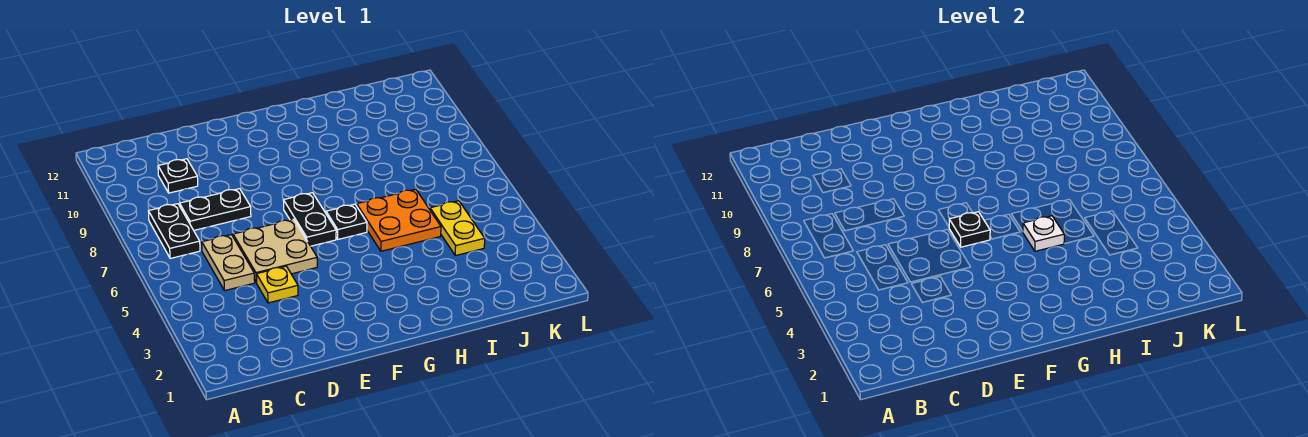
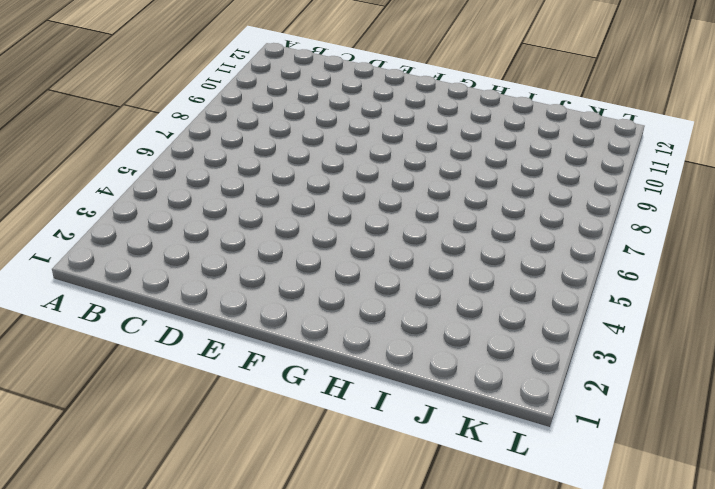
none -> black plate B7:B8 level 1
none -> tan plate C5:C6 level 1
none -> black plate C8:D8 level 1

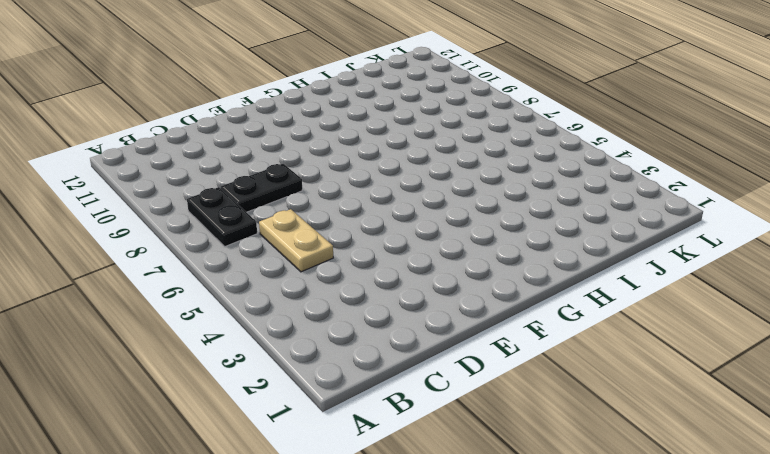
none -> black plate C10 level 1
none -> yellow plate D4 level 1
none -> tan plate D5:E6 level 1

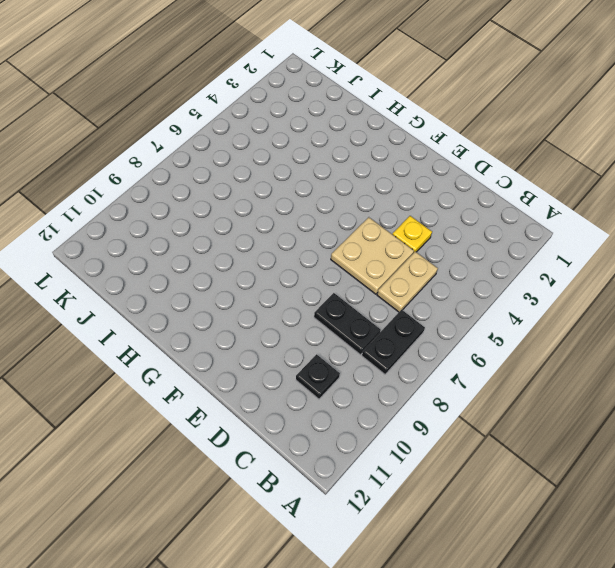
none -> black plate F6:F7 level 1
none -> black plate G6 level 1
none -> orange plate H5:I6 level 1

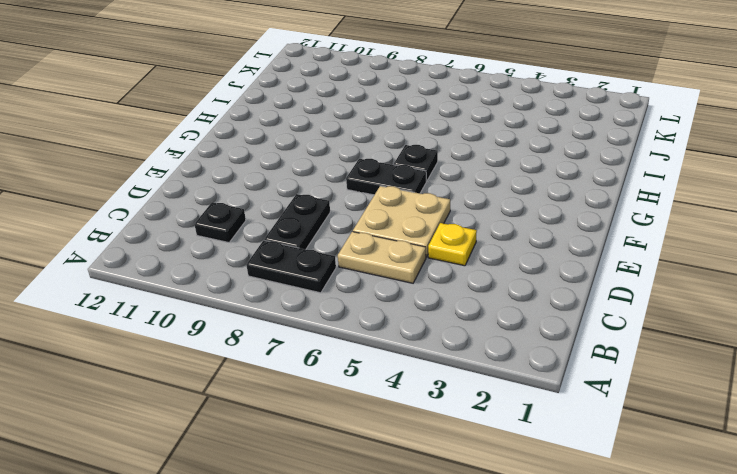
none -> orange plate H5:I6 level 1
none -> yellow plate J4:J5 level 1
none -> black plate F6 level 2

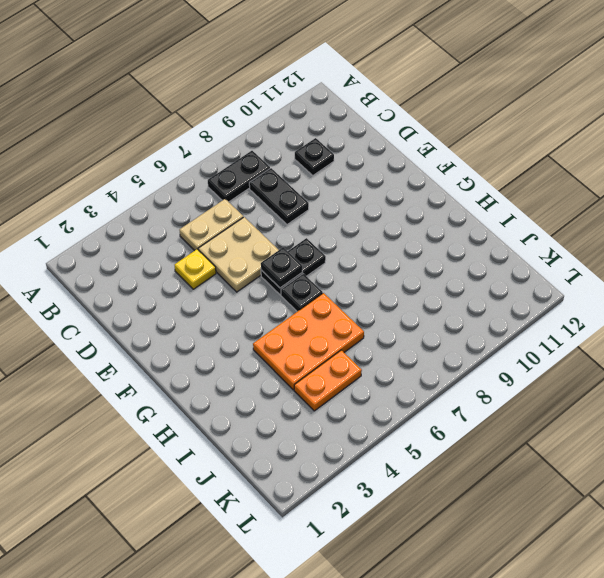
orange plate H4:I6 level 1 -> orange plate H5:I6 level 1
orange plate J4:J5 level 1 -> yellow plate J4:J5 level 1
none -> white plate H5 level 2

